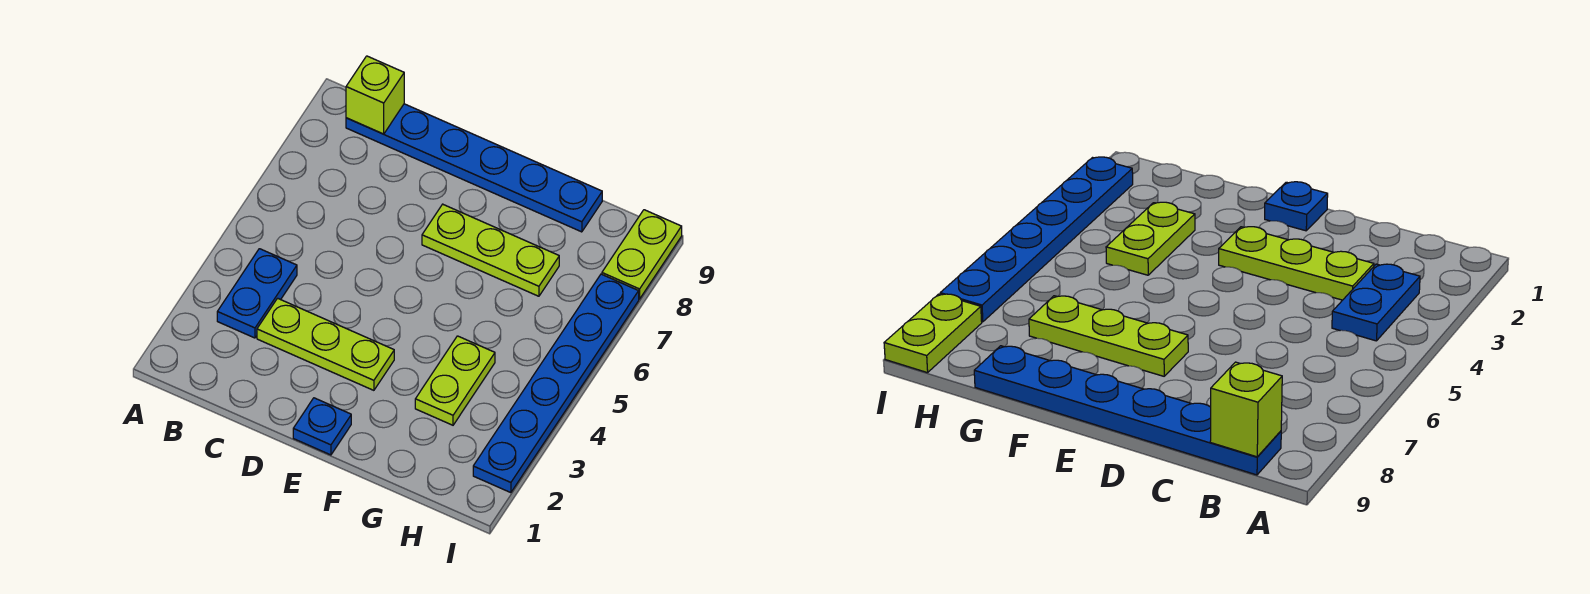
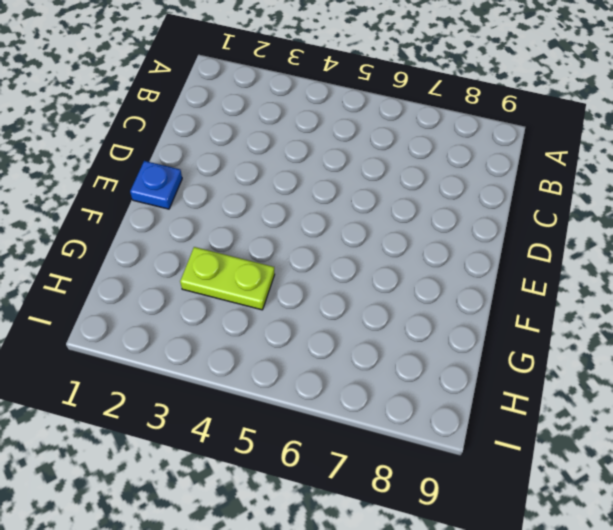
none -> blue plate B3:B4 level 1
none -> blue plate B9:G9 level 1

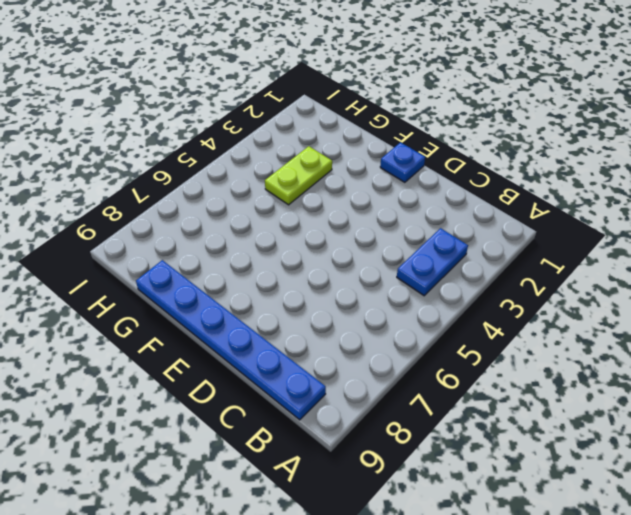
none -> lime plate C3:E3 level 1
none -> lime plate E7:G7 level 1

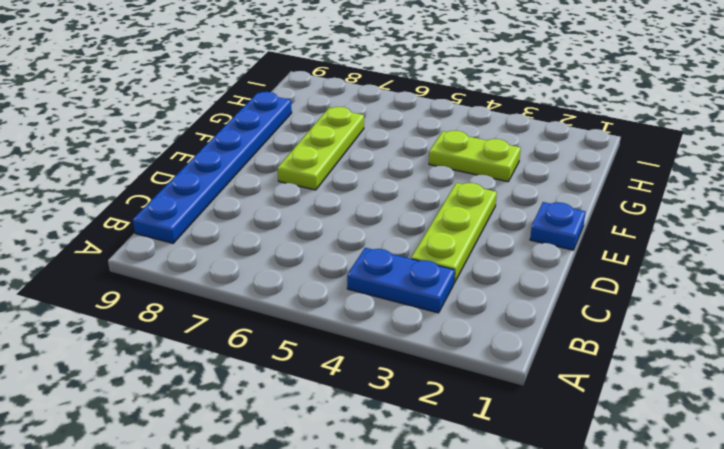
none -> blue plate I2:I7 level 1
none -> lime plate I8:I9 level 1

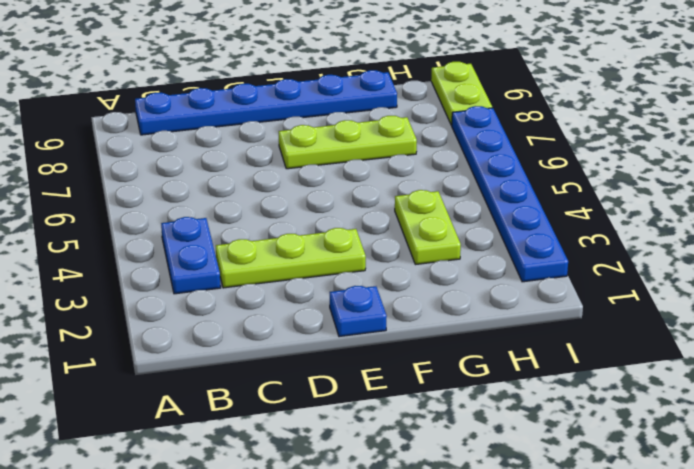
none -> lime brick B9 level 2

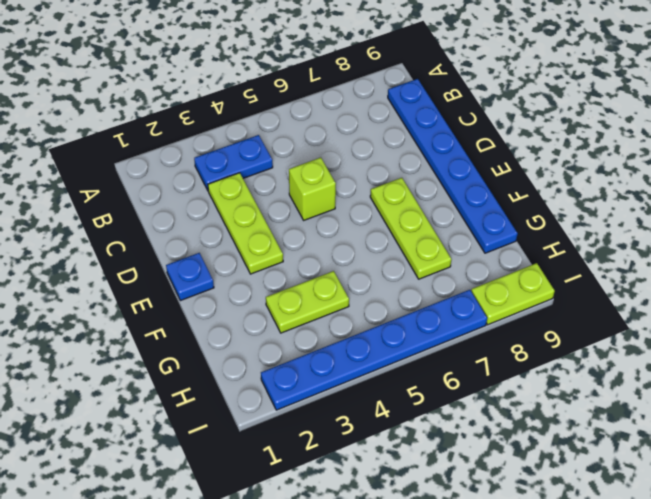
lime brick D5 level 1 -> lime brick B9 level 2

